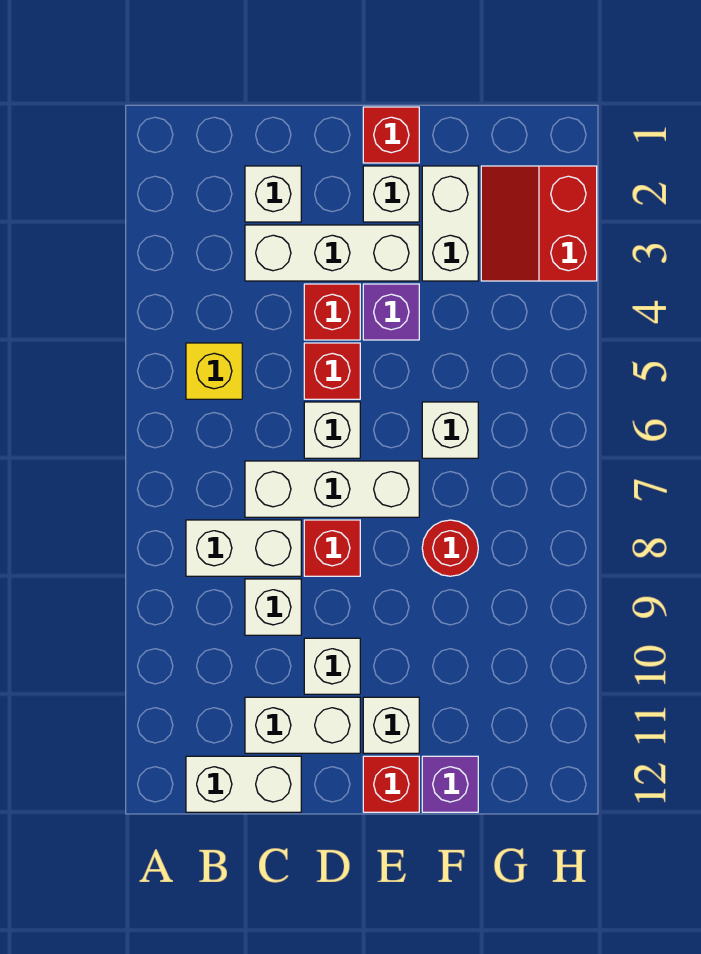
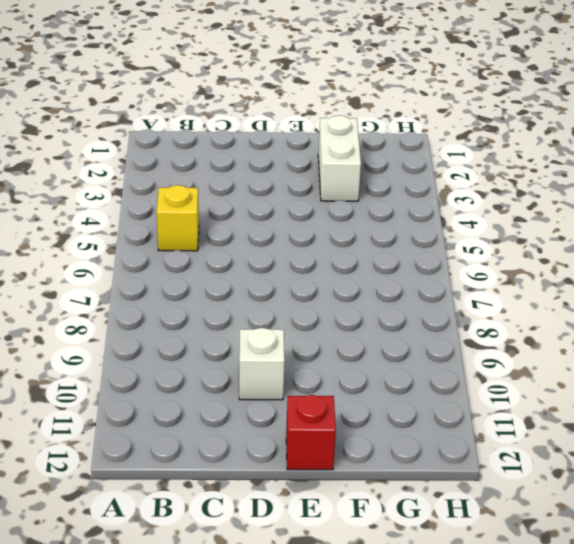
none -> white brick B8:C8 level 1
none -> white brick B12:C12 level 1
none -> white brick C2 level 1

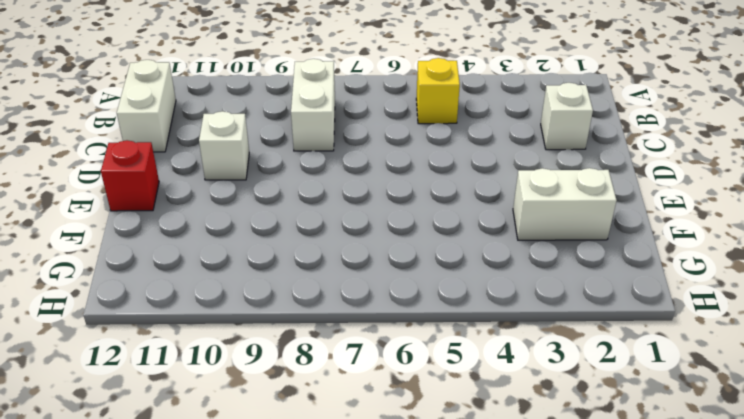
none -> white brick C3:E3 level 1
none -> white brick C7:E7 level 1
none -> white brick C9 level 1

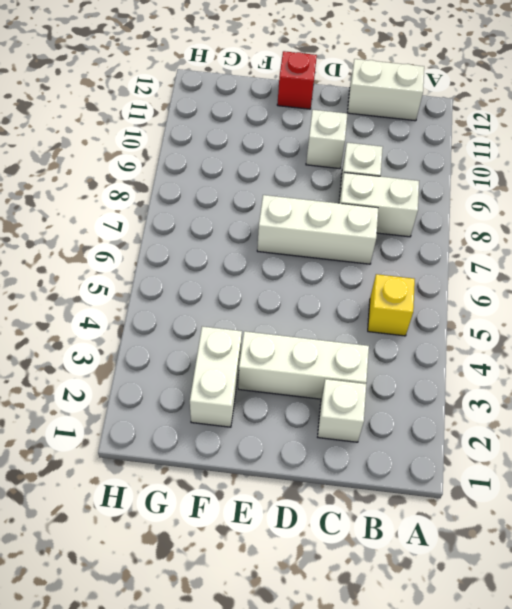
none -> white brick C11:D11 level 1
none -> red brick D4 level 1
none -> red brick D5 level 1

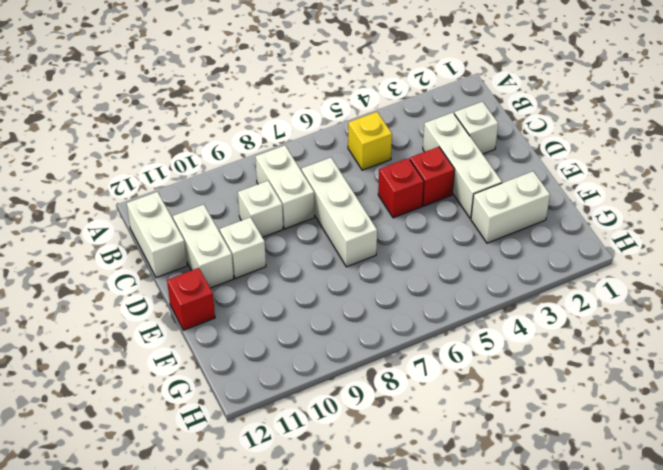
none -> white brick D6 level 1
none -> red brick D8 level 1
none -> red brick E1 level 1

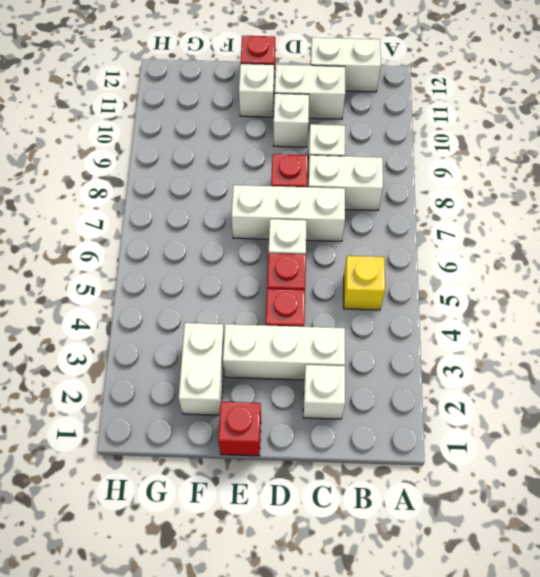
none -> white brick E2 level 1
none -> purple brick E4 level 1
none -> white brick F6 level 1

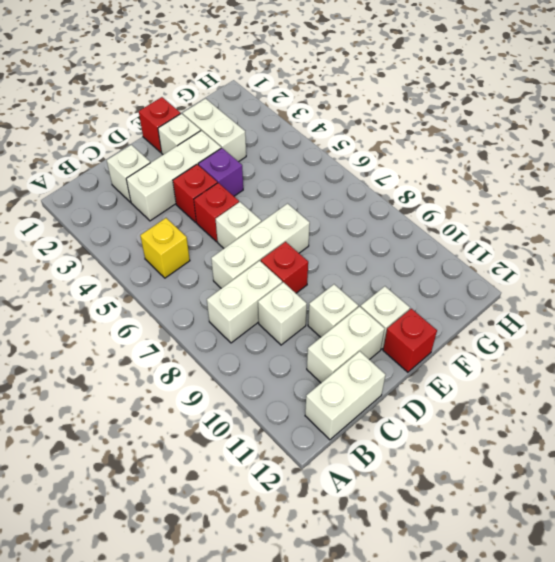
none -> white brick F6 level 1
none -> red round brick F8 level 1
none -> purple brick F12 level 1

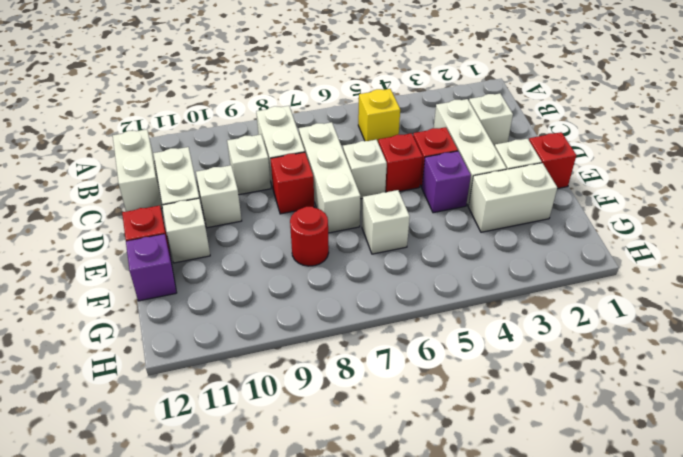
none -> red slope G2:H3 level 1 top H

